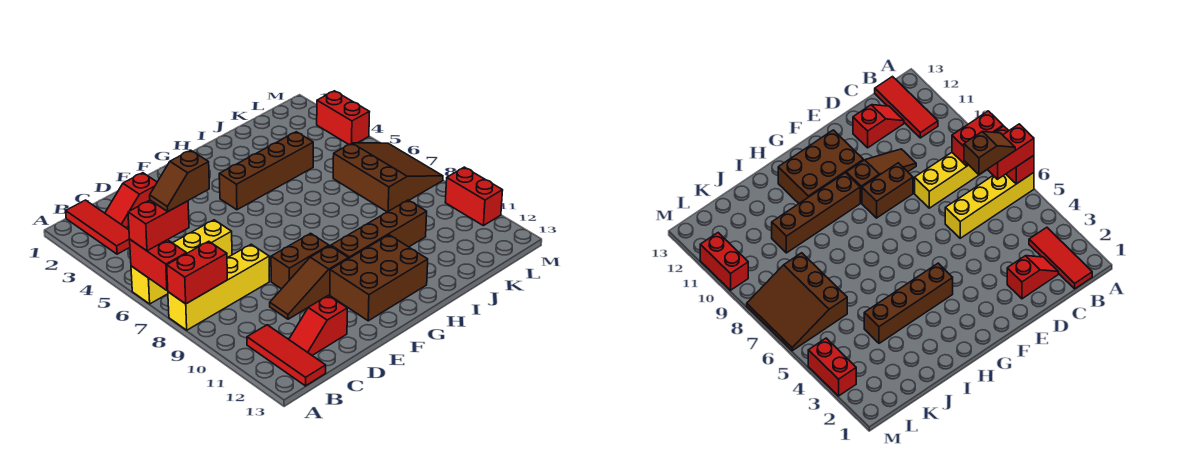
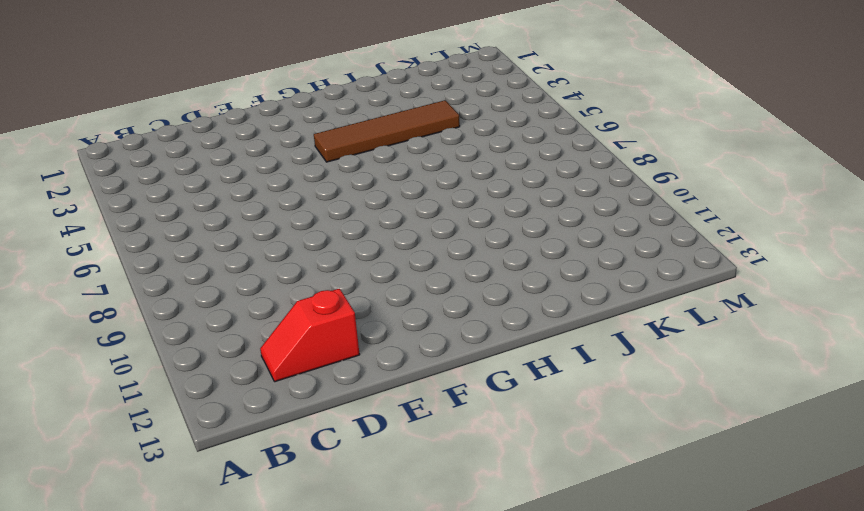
brown tile G4:J4 level 1 -> brown brick G4:J4 level 1
none -> yellow brick A6:D6 level 1
none -> yellow brick A8:D8 level 1
none -> red tile B1:B3 level 1

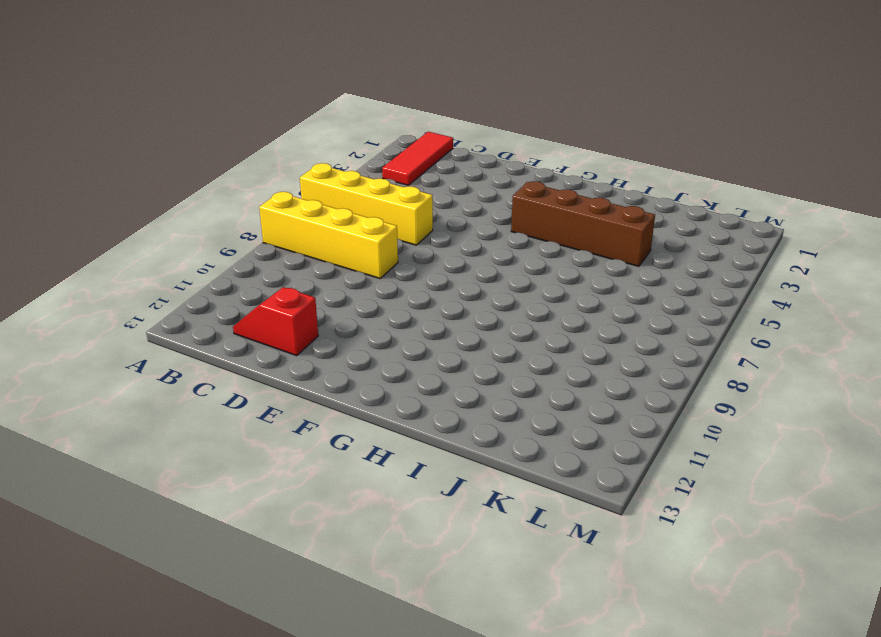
none -> red tile B11:B13 level 1
none -> red slope C2:D2 level 1 top D
none -> brown slope D10:F10 level 1 top F

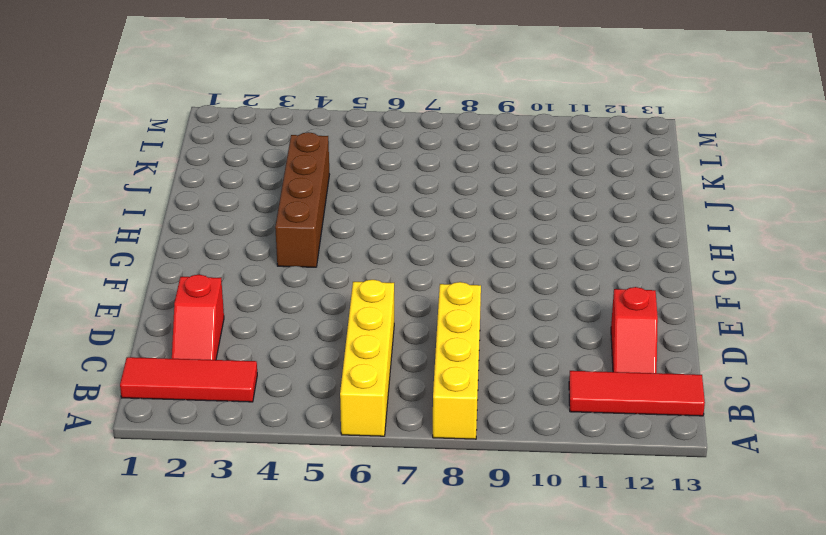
none -> brown slope D10:F10 level 1 top F
none -> brown brick E9:F9 level 1
none -> brown brick F11:H12 level 1

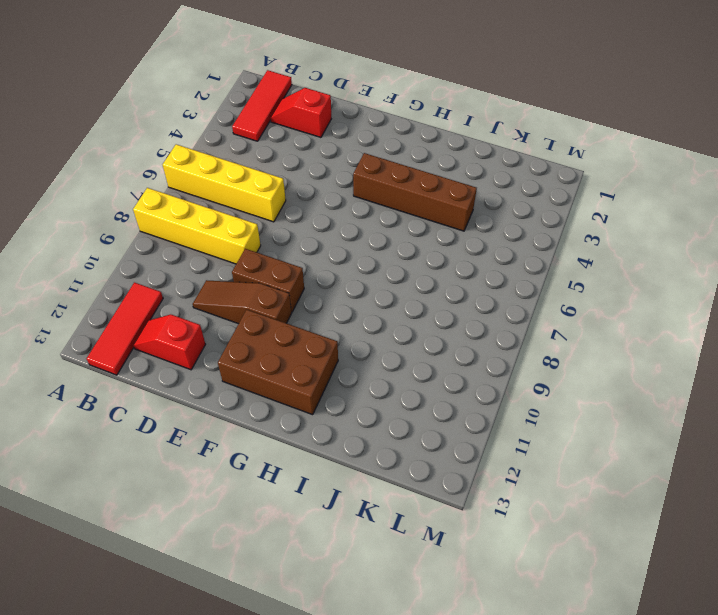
none -> brown brick G10:J10 level 1
none -> brown slope K6:M8 level 1 top K
none -> red brick M3:M4 level 1

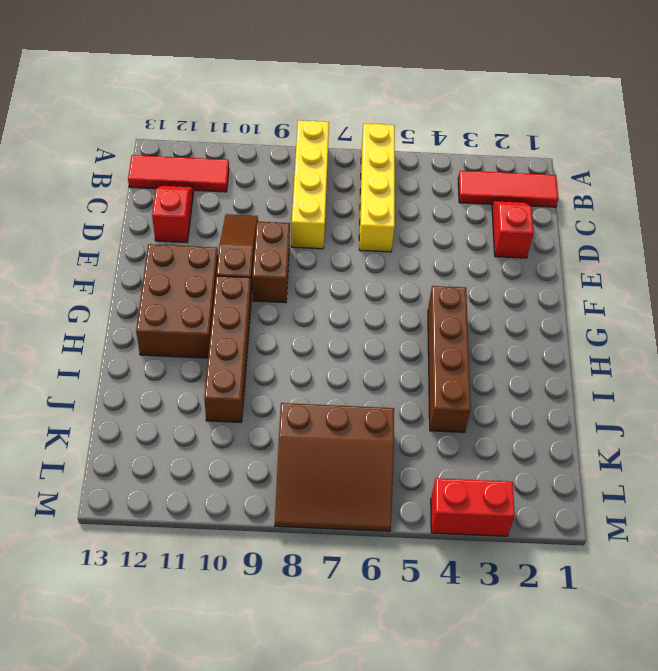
none -> red brick M10:M11 level 1
none -> red brick A6:A7 level 2
none -> red brick A8:B8 level 2

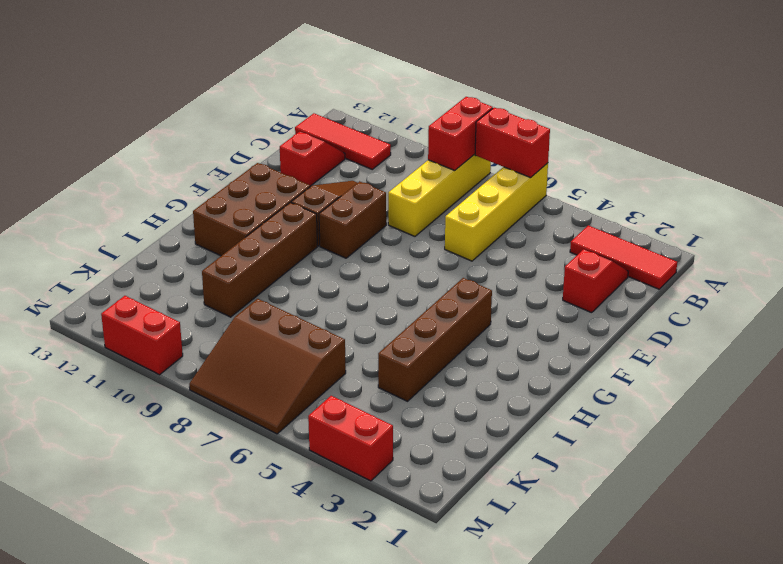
none -> red brick A6:B6 level 3
none -> brown slope B6:C6 level 4 top C

